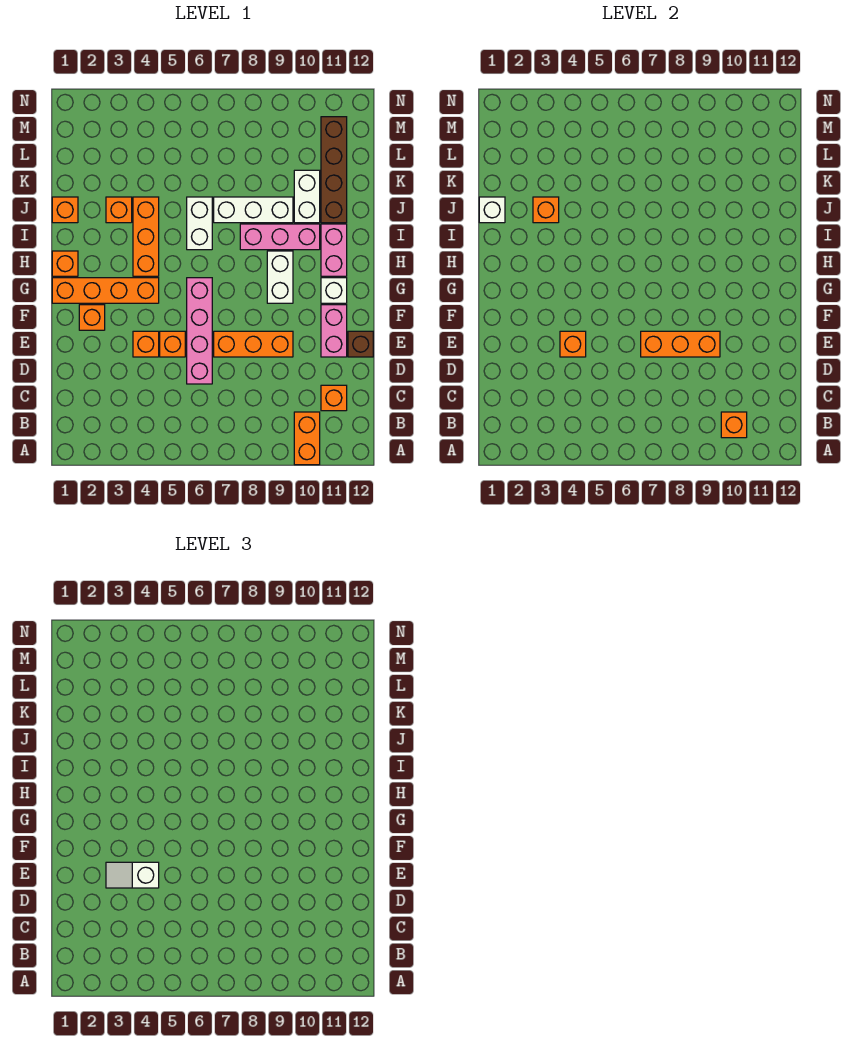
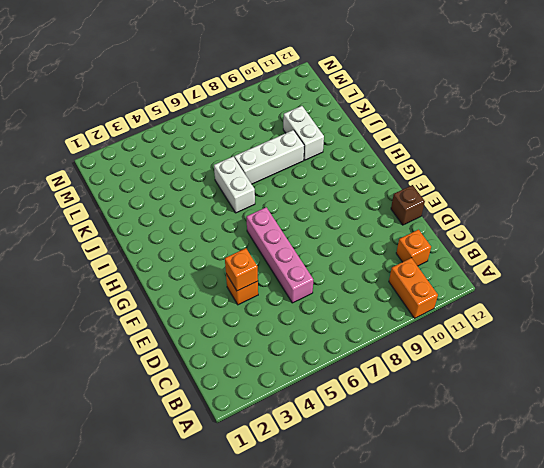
none -> orange brick E5 level 1
none -> orange brick E7:E9 level 1
none -> pink brick E11:F11 level 1

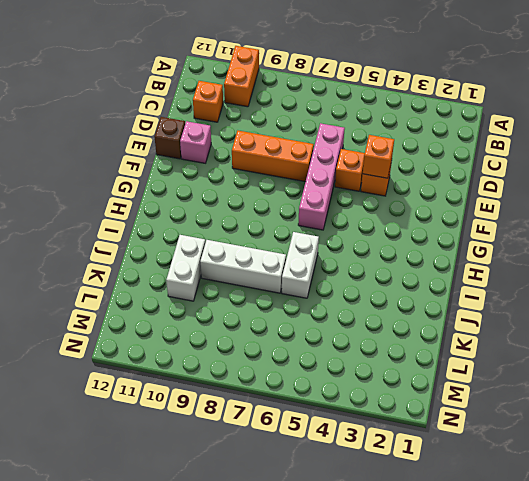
pink brick E11 level 1 -> pink brick E11:F11 level 1
none -> orange brick F2 level 1
none -> orange brick G1:G4 level 1
none -> white brick G9:H9 level 1

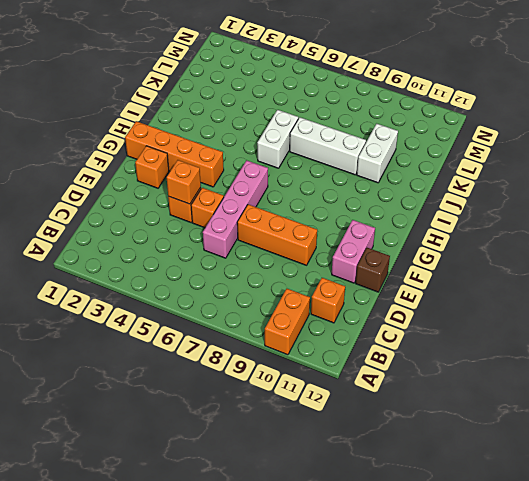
none -> white brick G9:H9 level 1
none -> white brick G11 level 1
none -> orange brick H1 level 1

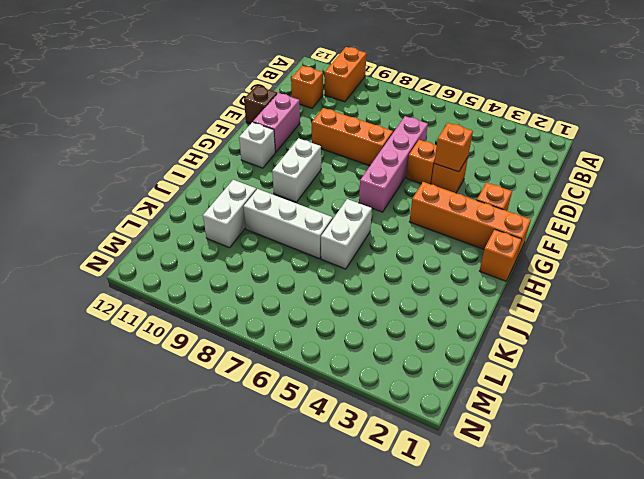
none -> orange brick H4:J4 level 1
none -> pink brick H11:I11 level 1
none -> pink brick I8:I10 level 1

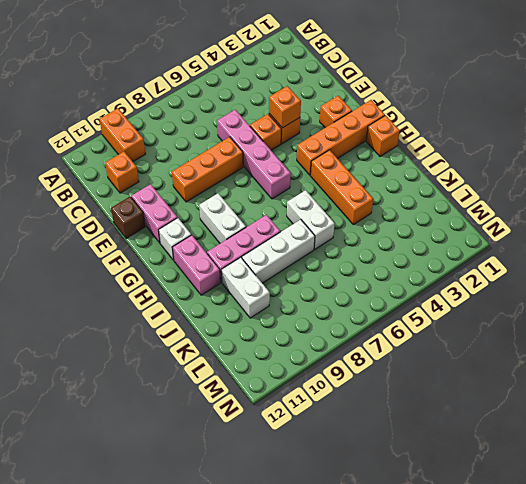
none -> orange brick J1 level 1
none -> orange brick J3 level 1
none -> brown brick J11:M11 level 1

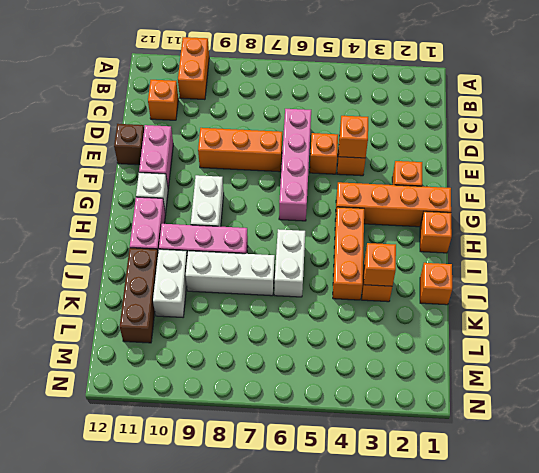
brown brick J11:L11 level 1 -> brown brick J11:M11 level 1
none -> orange brick B10 level 2
none -> orange brick E7:E9 level 2
none -> white brick J1 level 2

